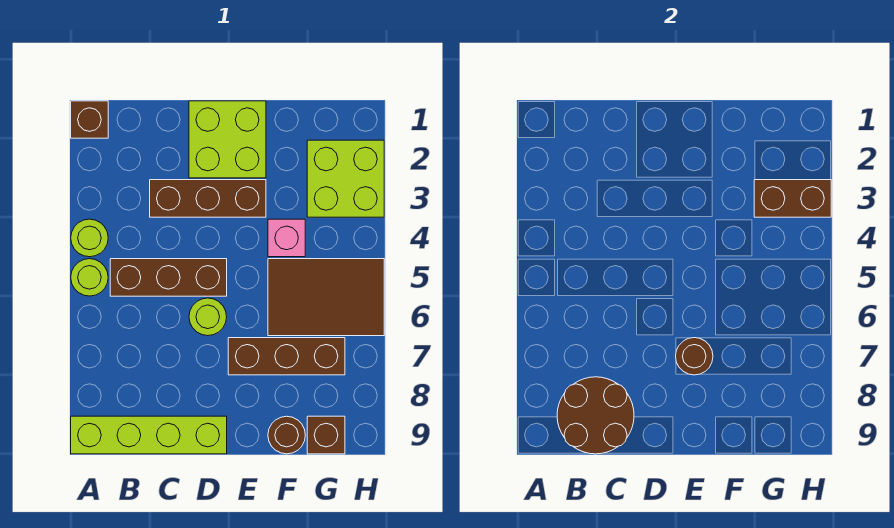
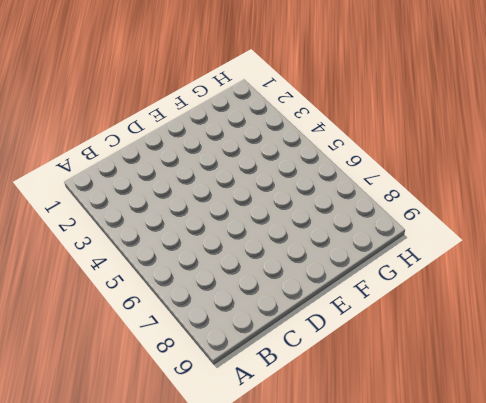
none -> brown brick A1 level 1
none -> lime round brick A4 level 1
none -> lime round brick A5 level 1

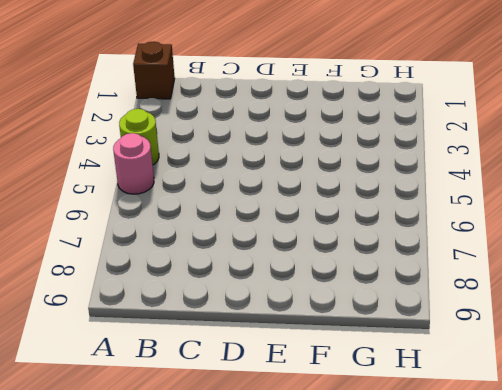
pink round brick A5 level 1 -> lime round brick A5 level 1
none -> lime brick A9:D9 level 1
none -> brown brick B5:D5 level 1
none -> brown brick C3:E3 level 1

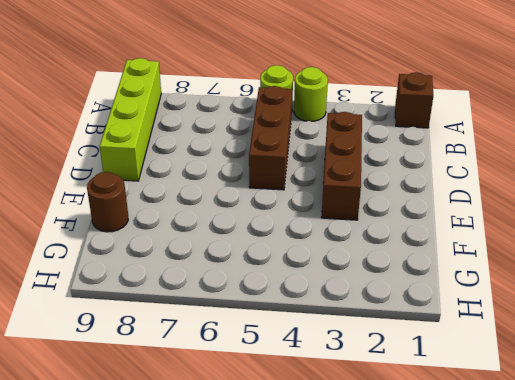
none -> lime brick D1:E2 level 1
none -> lime round brick D6 level 1
none -> brown brick E7:G7 level 1

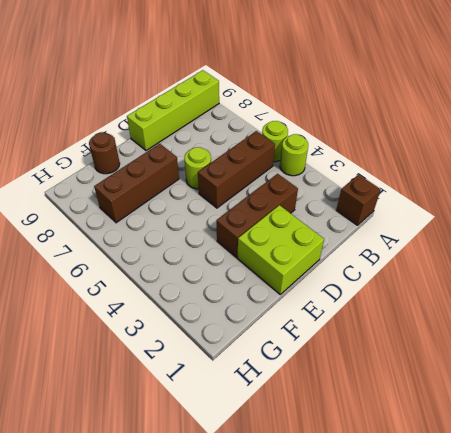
none -> pink brick F4 level 1
none -> brown tile F5:H6 level 1
none -> lime brick G2:H3 level 1

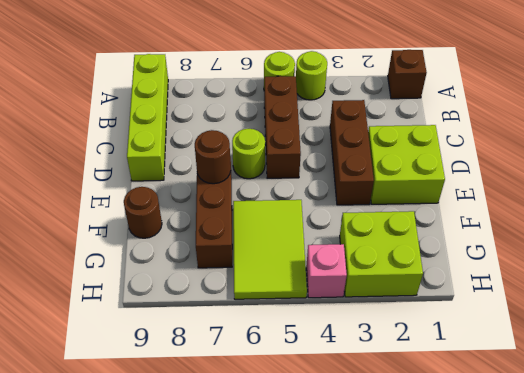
lime tile F5:H6 level 1 -> brown tile F5:H6 level 1
pink brick H4 level 1 -> pink brick F4 level 1
none -> brown brick G9 level 1
none -> brown round brick B8:C9 level 2
none -> brown brick G3:H3 level 2

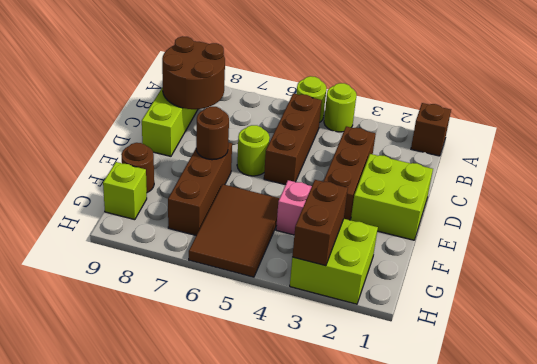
lime brick G9 level 1 -> brown brick G9 level 1

